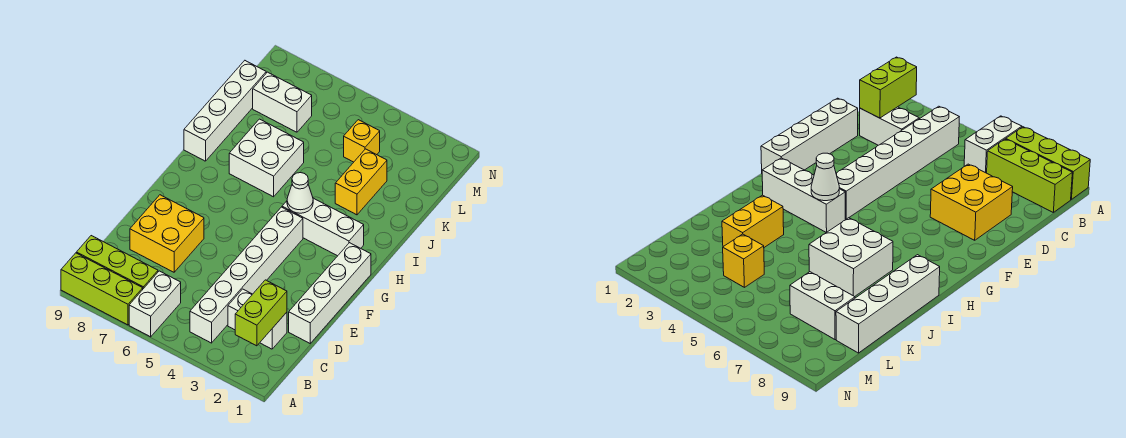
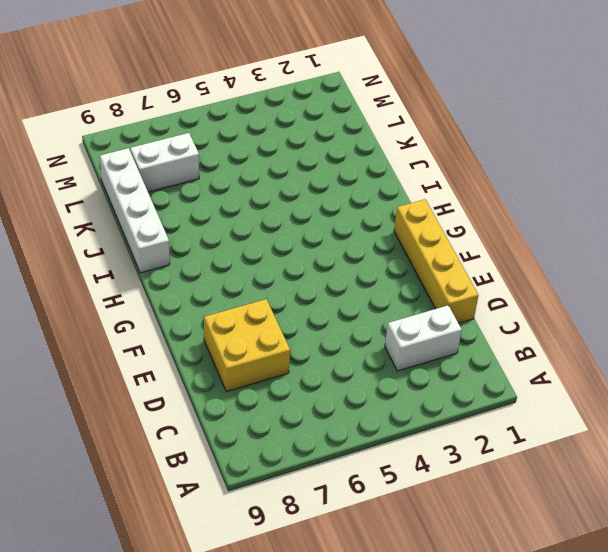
yellow brick D1:G1 level 1 -> white brick D1:G1 level 1
none -> white brick A6:B6 level 1
none -> lime brick A7:A9 level 1
none -> white brick B4:G4 level 1

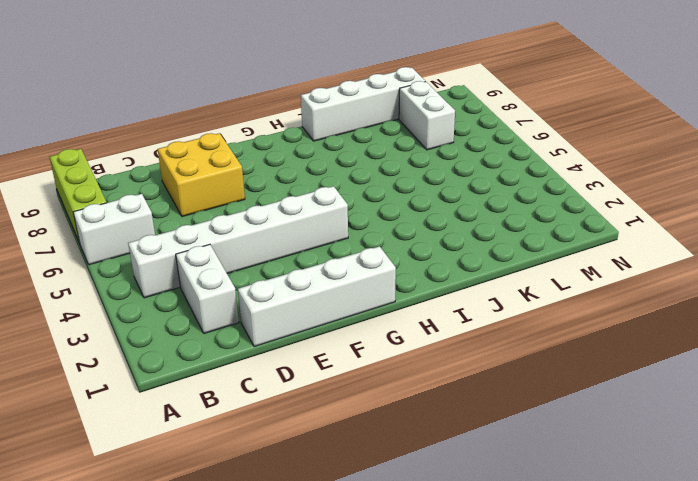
none -> lime brick B7:B9 level 1
none -> white brick H2:H4 level 1
none -> white brick I6:J7 level 1

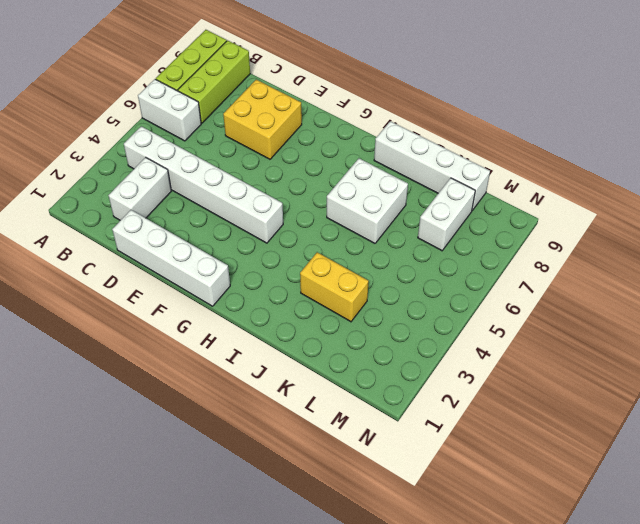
none -> white brick H2:H4 level 1
none -> yellow brick L4 level 1
none -> lime brick B2:C2 level 2

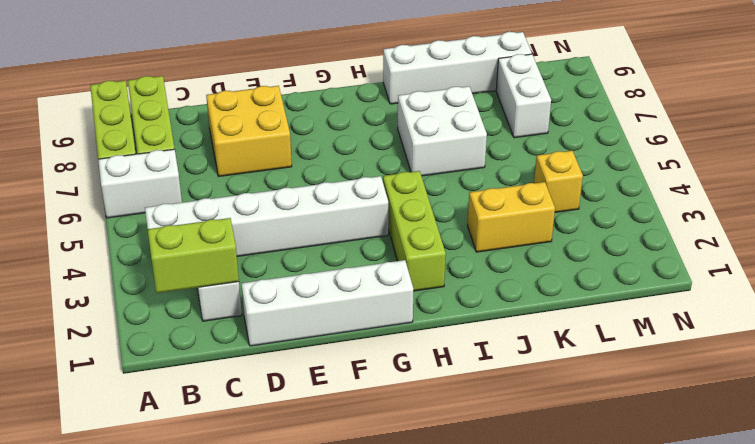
lime brick H2:H4 level 1 -> white brick H2:H4 level 1
none -> white cone H4 level 2

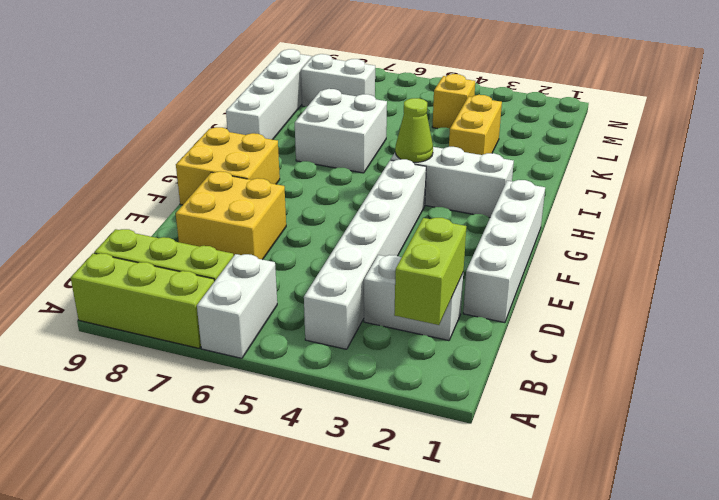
yellow brick F8:G9 level 1 -> none
lime cone H4 level 2 -> white cone H4 level 2

